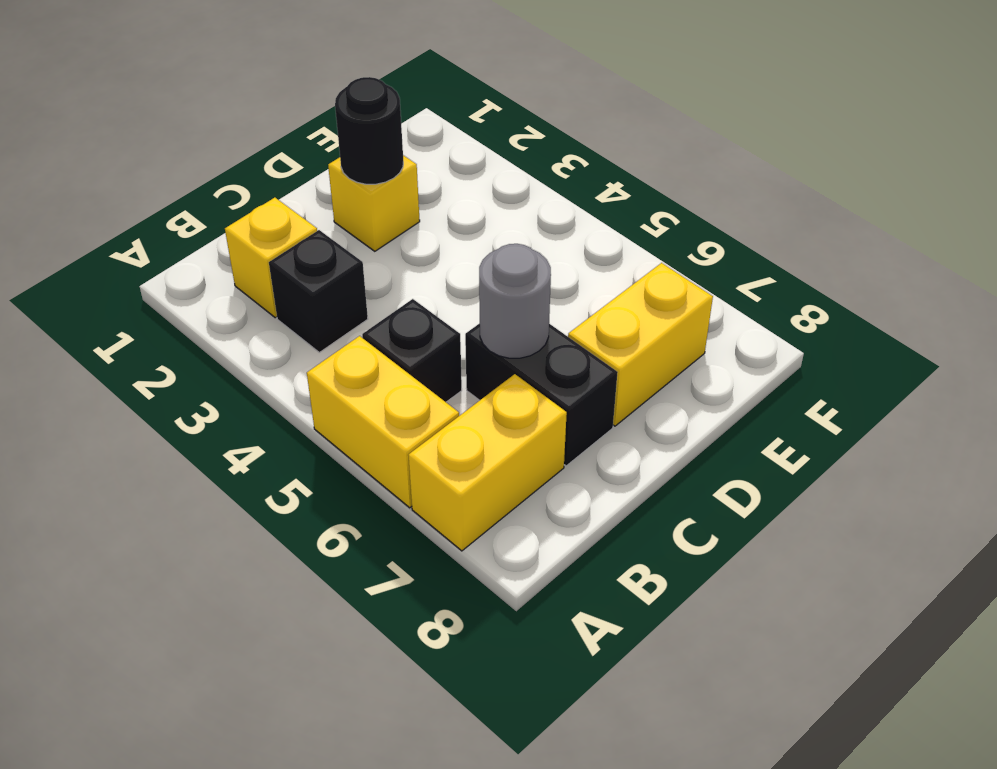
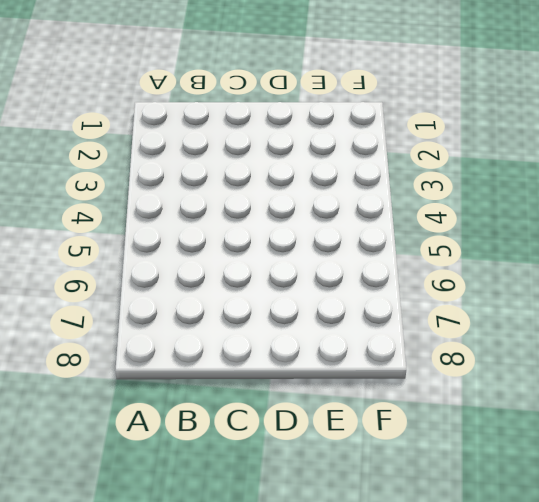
none -> yellow brick A5:A6 level 1
none -> yellow brick A7:B7 level 1

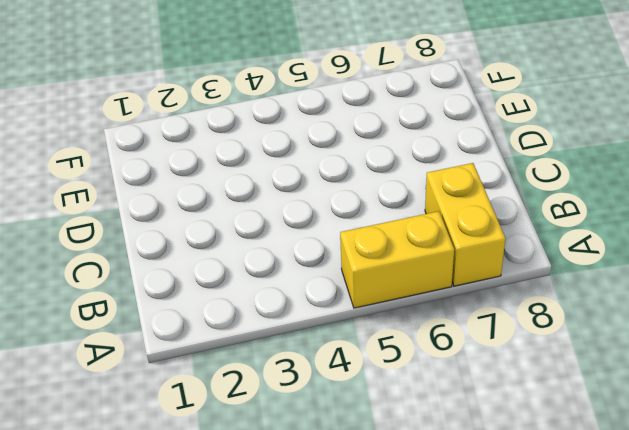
none -> yellow brick B2 level 1
none -> black brick B3 level 1

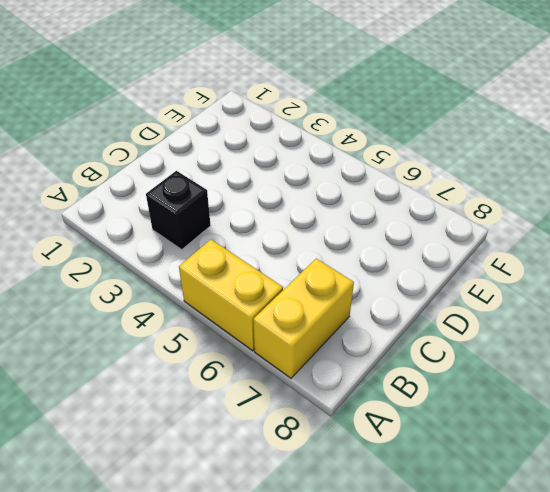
none -> yellow brick B2 level 1
none -> black brick B5 level 1

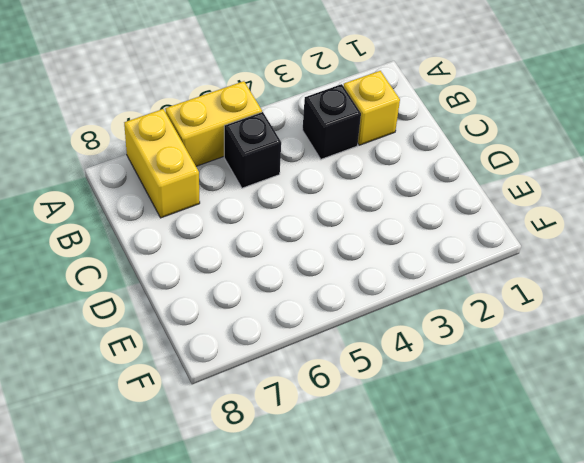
none -> black brick C6:C7 level 1
none -> yellow brick D2 level 1

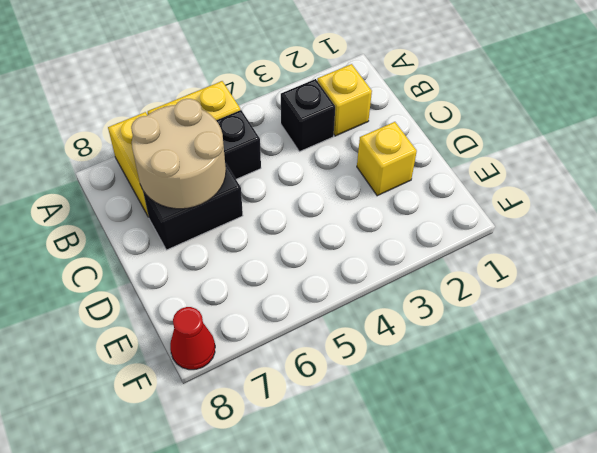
tan round brick B6:C7 level 2 -> grey round brick C6 level 2
red cone F8 level 1 -> none
none -> yellow brick D7:E7 level 1
none -> black round brick D2 level 2

